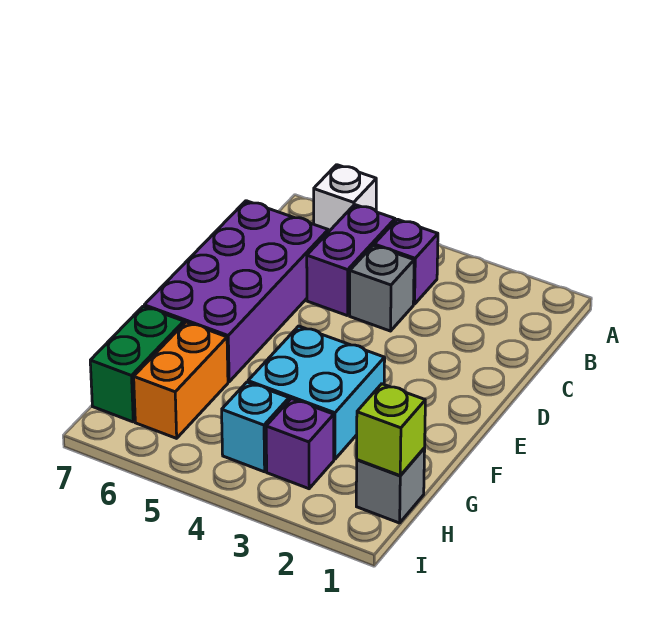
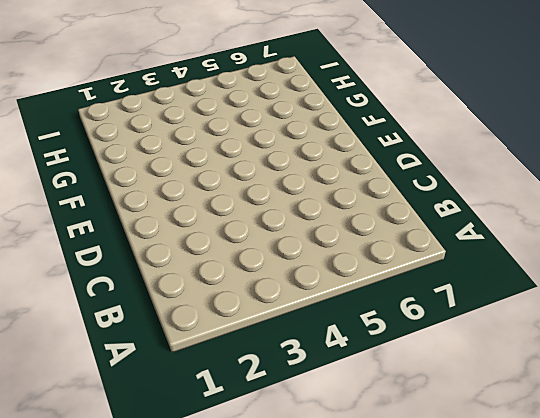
none -> white brick A6 level 1
none -> purple brick B4 level 1
none -> purple brick B5:C5 level 1

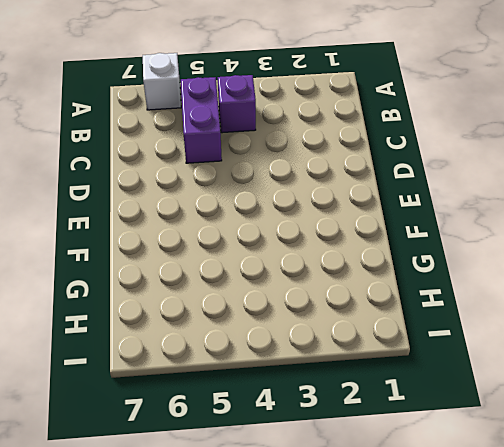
none -> grey brick C4 level 1
none -> purple brick C6:F7 level 1
none -> cyan brick F3:G4 level 1

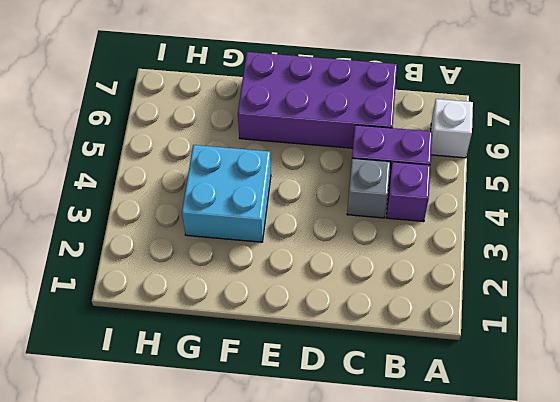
none -> orange brick G6:H6 level 1
none -> green brick G7:H7 level 1
none -> grey brick H1 level 1

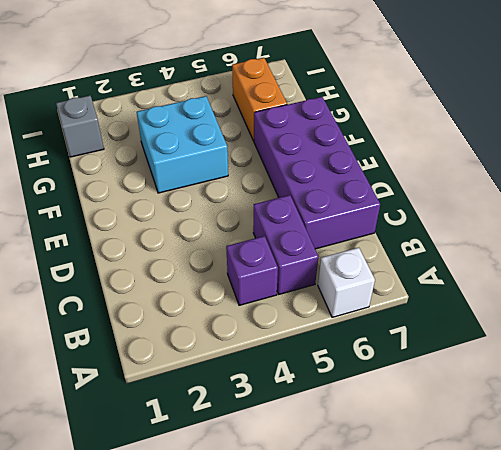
none -> grey brick C4 level 1
none -> green brick G7:H7 level 1
none -> purple brick H3 level 1

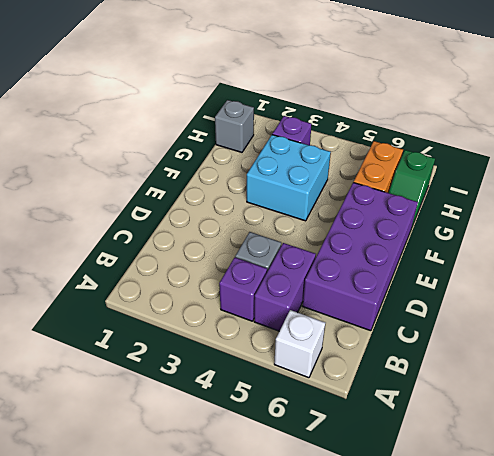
green slope G7:H7 level 1 top H -> green brick G7:H7 level 1
none -> cyan brick H4 level 1
none -> lime brick H1 level 2

